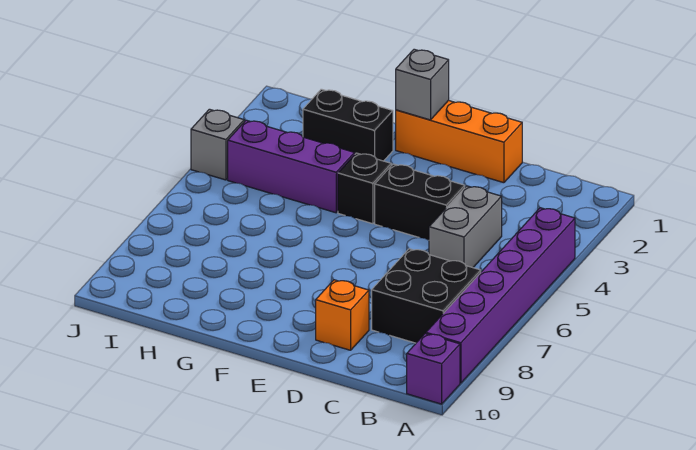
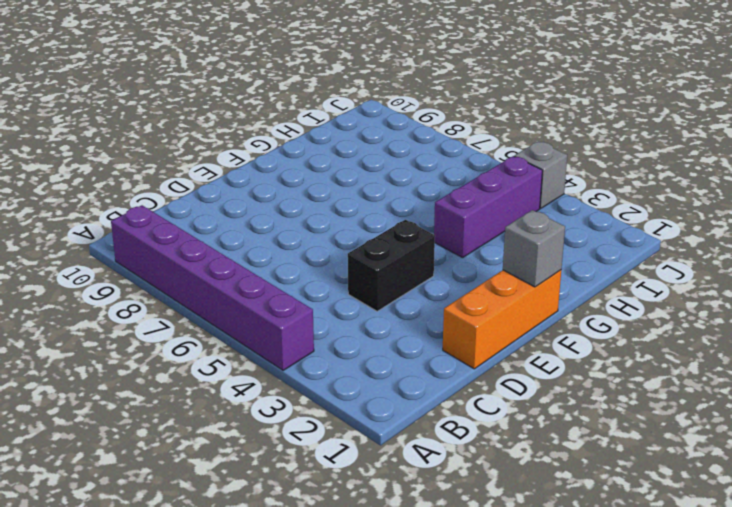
none -> purple brick A10 level 1
none -> black brick B7:C8 level 1
none -> grey brick C4:C5 level 1

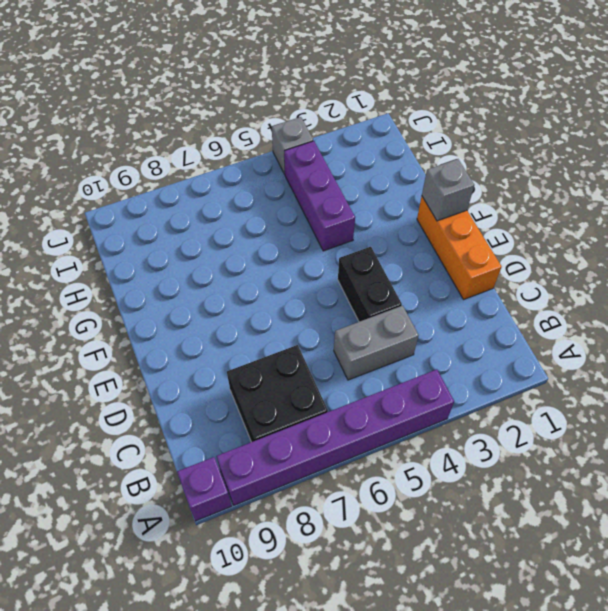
none -> orange brick D9 level 1
none -> black brick F4 level 1
none -> black brick G2:H2 level 1

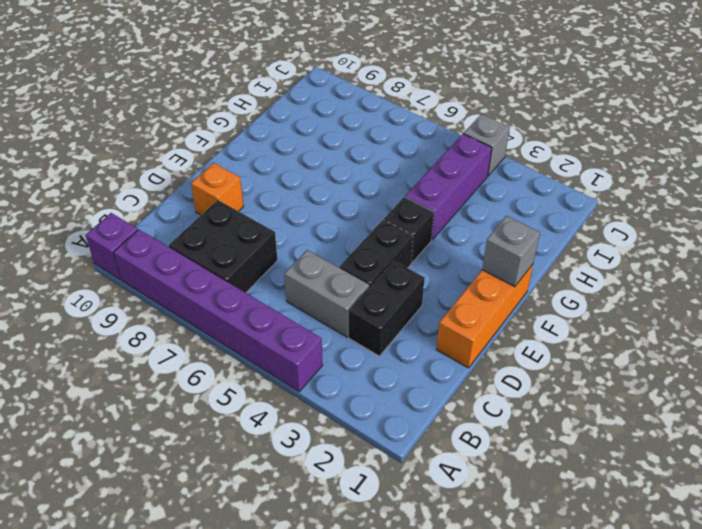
black brick C3:D3 level 1 -> black brick G2:H2 level 1

